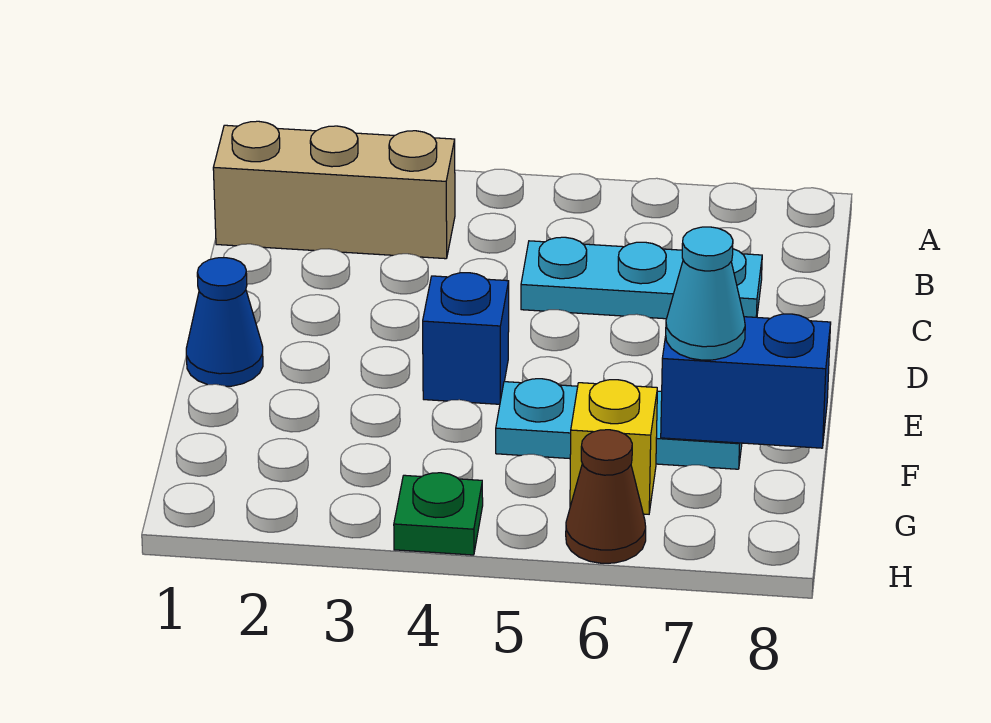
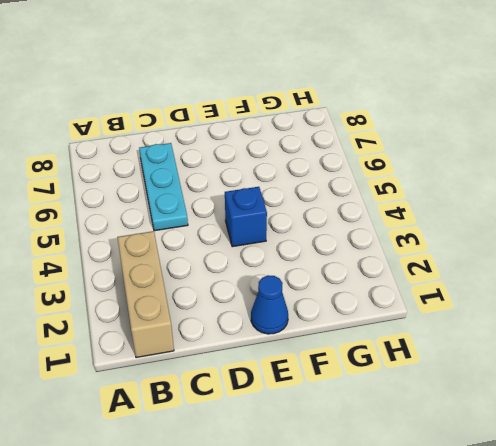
none -> cyan plate F5:F7 level 1
none -> yellow brick G6 level 1

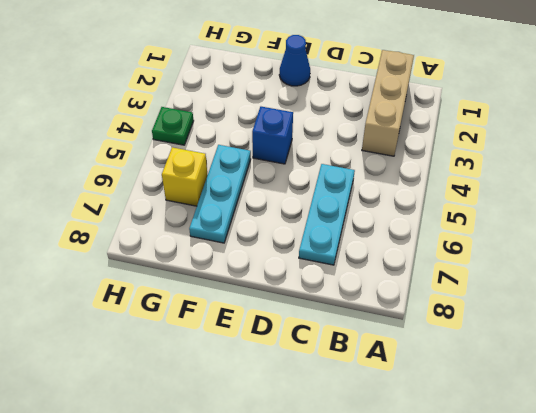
none -> brown cone H6 level 1
none -> blue brick F7:F8 level 2

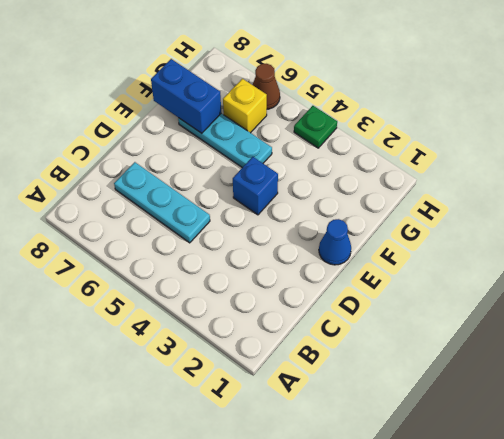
none -> tan brick B1:B3 level 1
none -> cyan cone F7 level 3

